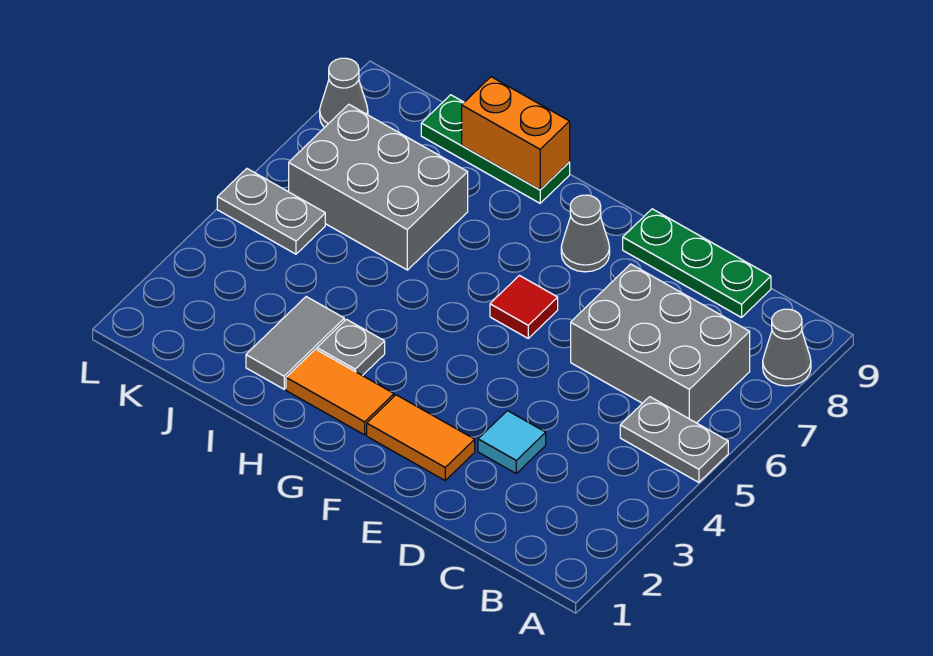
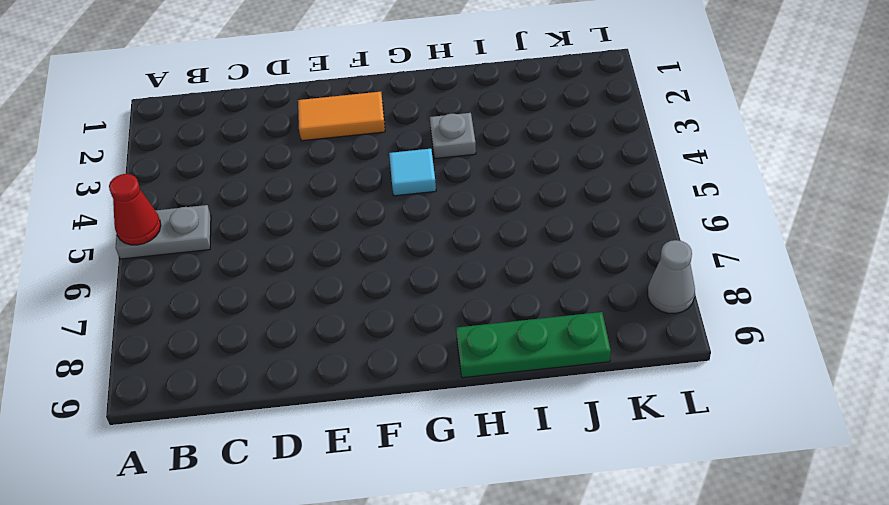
red cone A5 level 2 -> none
cyan tile G4 level 1 -> cyan tile D3 level 1
none -> grey cone A8 level 1
none -> grey brick B6:D7 level 1
none -> green plate C9:E9 level 1

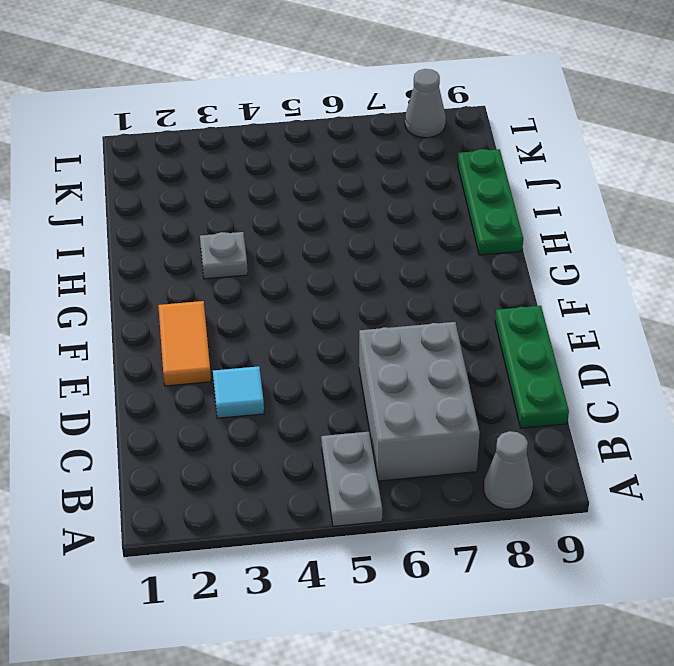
none -> red tile F6 level 1
none -> grey cone F8 level 1
none -> orange tile G2:H2 level 1

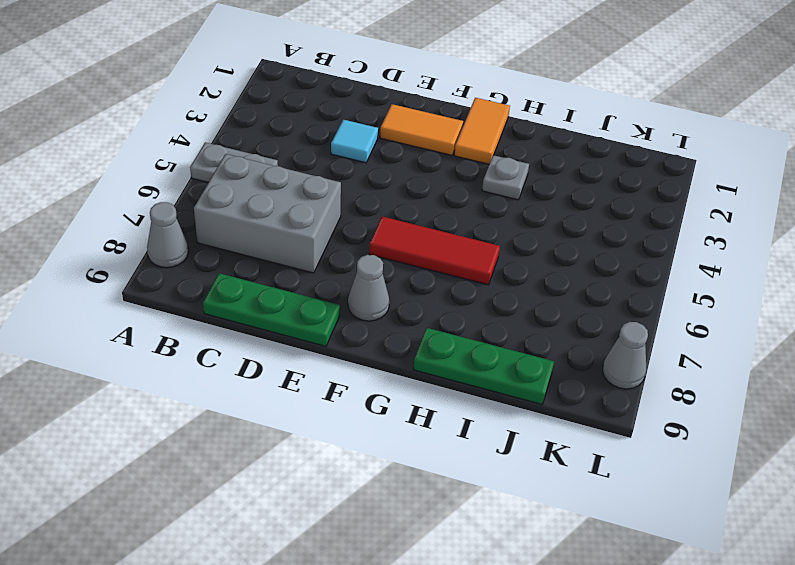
red tile F6:H6 level 1 -> red tile F6 level 1
orange tile G1:G2 level 1 -> orange tile G2:H2 level 1
none -> grey tile I2:I3 level 1
none -> grey brick I6:K7 level 1
none -> grey plate K5:L5 level 1

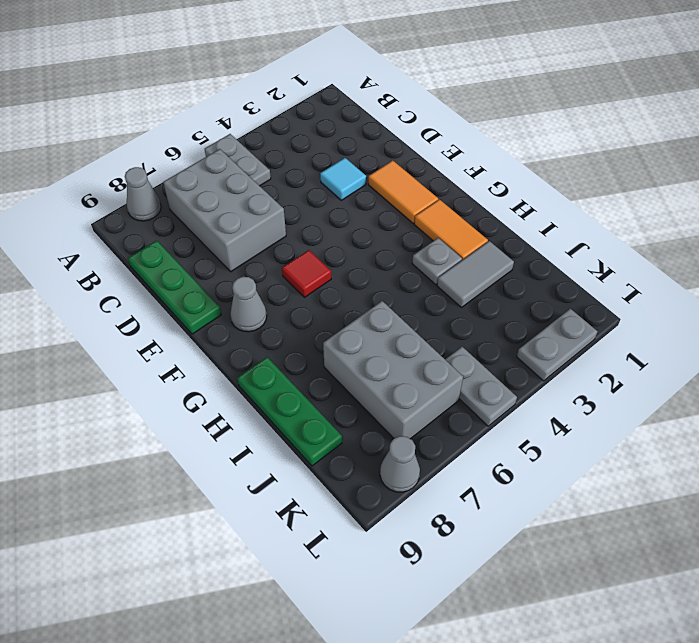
grey plate L2:L3 level 1 -> none
none -> orange brick H9:I9 level 2

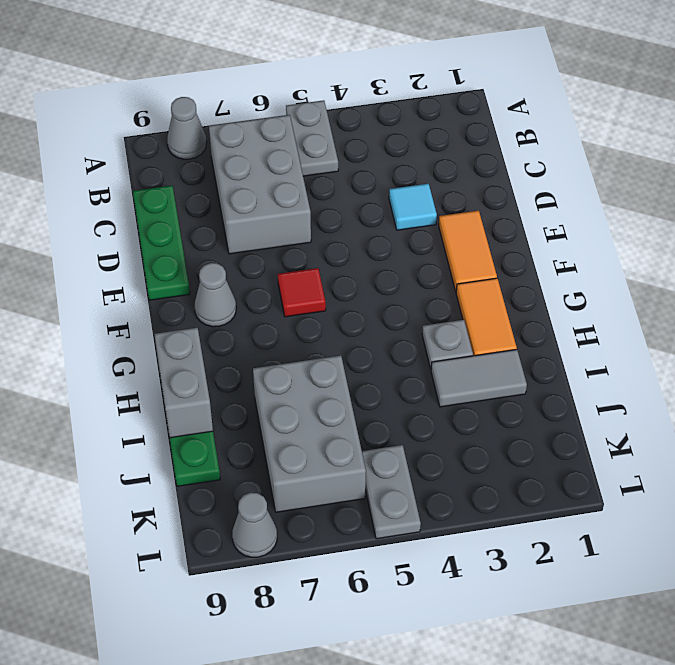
grey brick H9:I9 level 2 -> orange brick H9:I9 level 2

